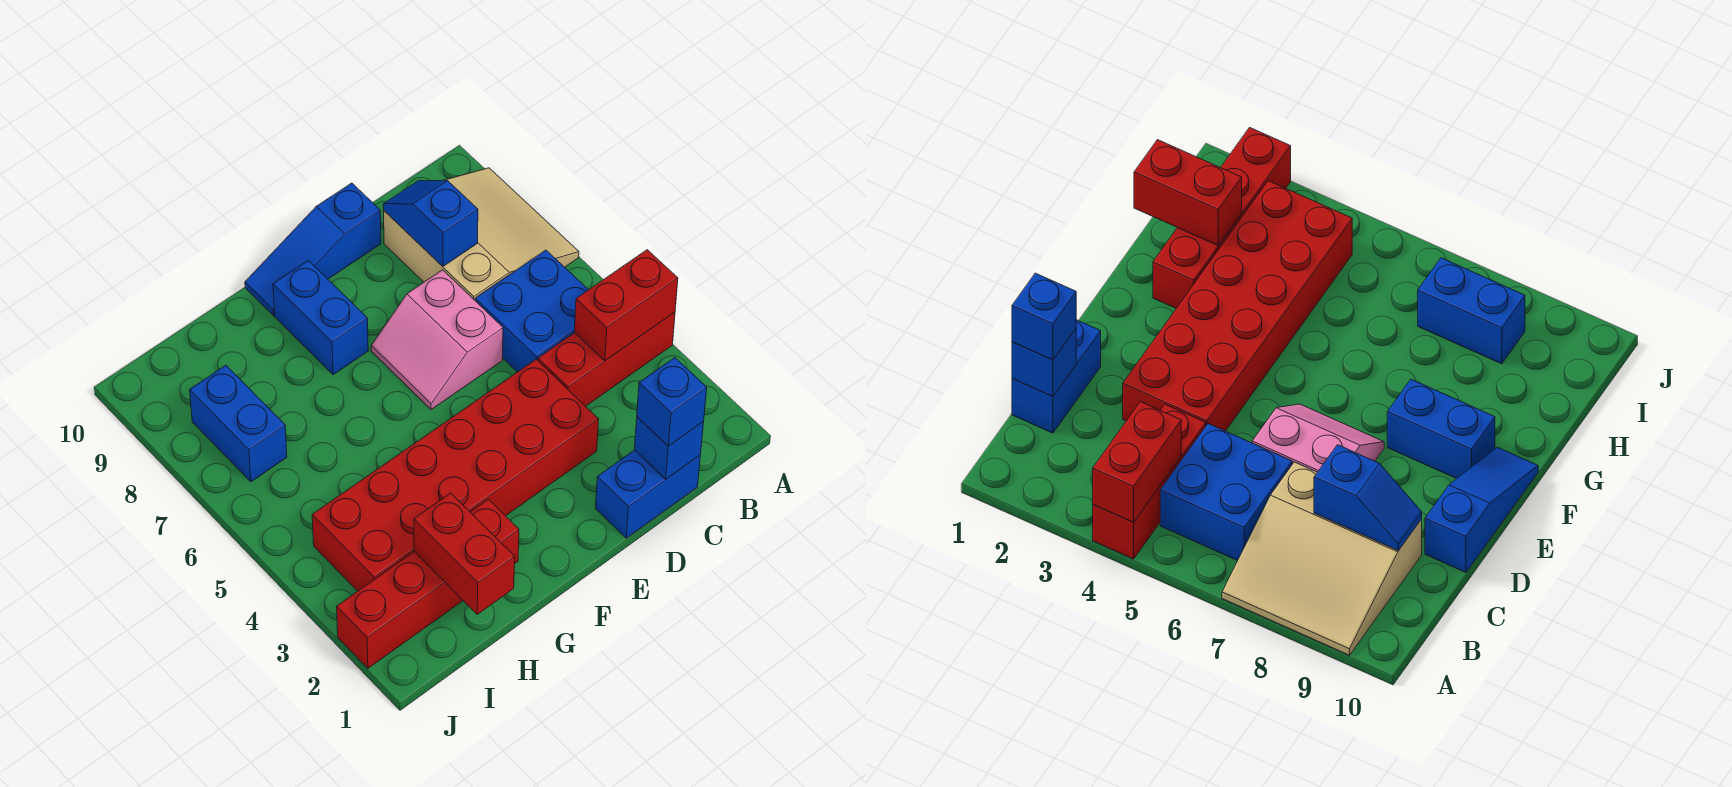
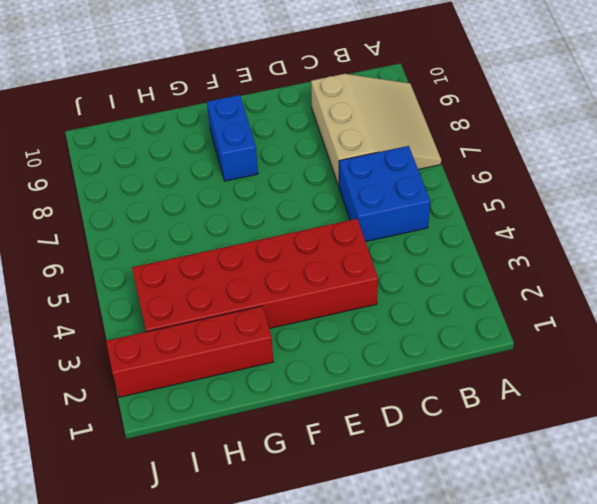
none -> red brick A4:C4 level 1
none -> blue brick C1:D1 level 1
none -> pink slope D6:E7 level 1 top D

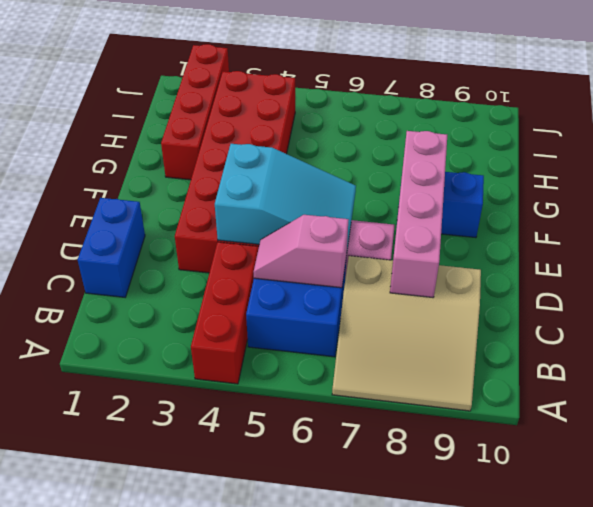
pink slope C5:C6 level 2 top 6 -> none
pink brick C8:F8 level 2 -> blue slope C8:C9 level 2 top 8
cyan slope D4:E6 level 2 top 4 -> none
none -> blue slope D10:F10 level 1 top D
none -> blue brick I7:I8 level 1
none -> red brick A4:B4 level 2

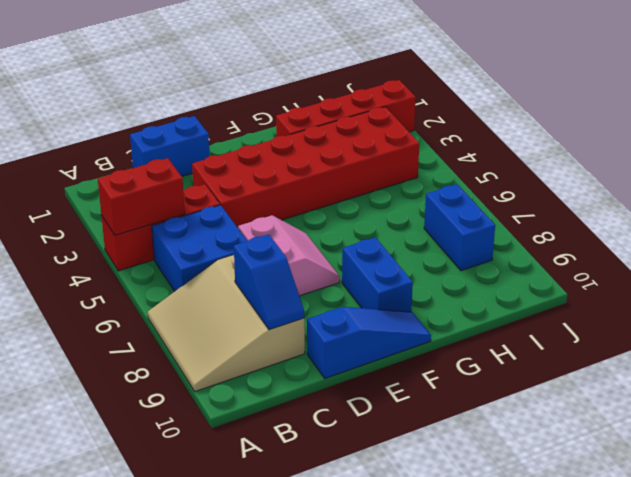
none -> blue brick C1 level 2
none -> red brick H1:H2 level 2
none -> blue brick C1 level 3

